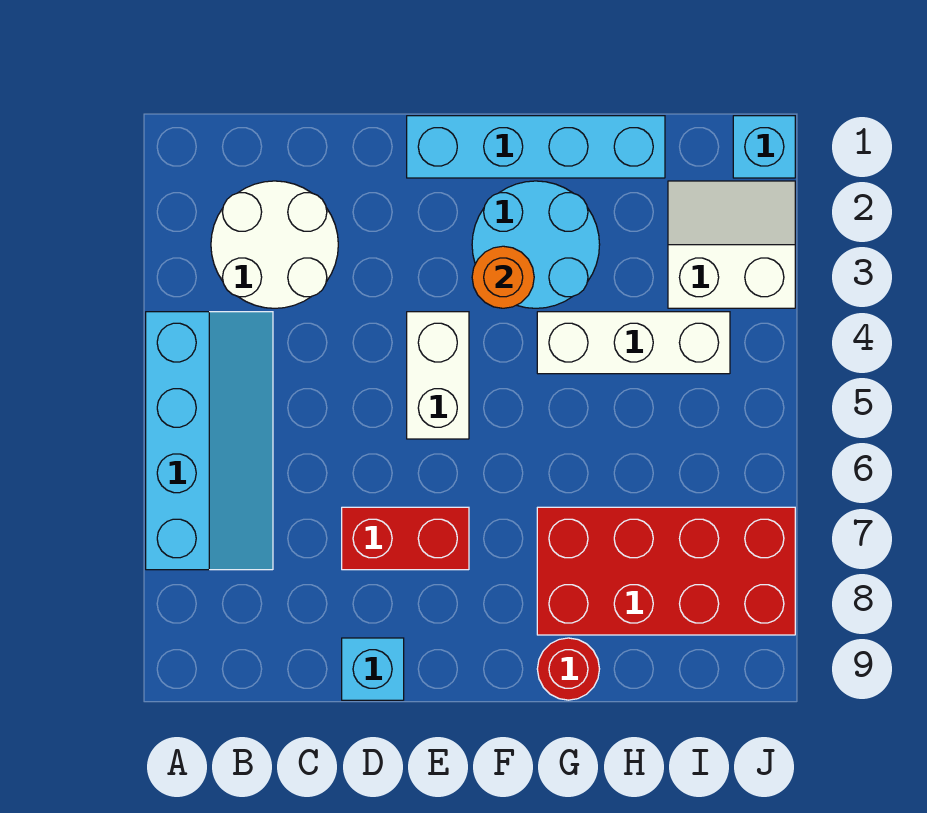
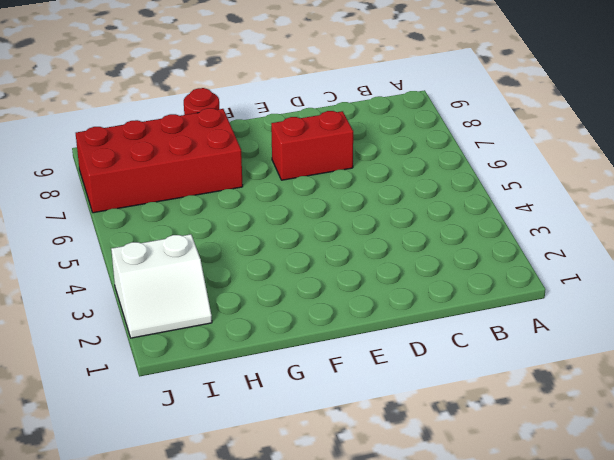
none -> cyan slope A4:B7 level 1 top A
none -> white round brick B2:C3 level 1
none -> cyan brick D9 level 1

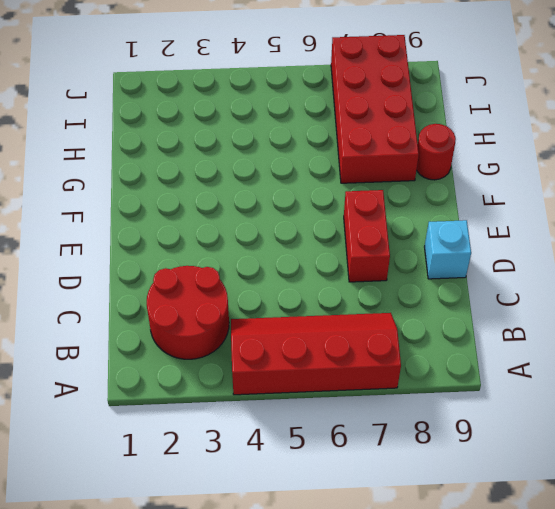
red slope A4:B7 level 1 top A -> cyan slope A4:B7 level 1 top A
red round brick B2:C3 level 1 -> white round brick B2:C3 level 1
none -> cyan brick E1:H1 level 1
none -> white brick E4:E5 level 1
none -> cyan round brick F2:G3 level 1

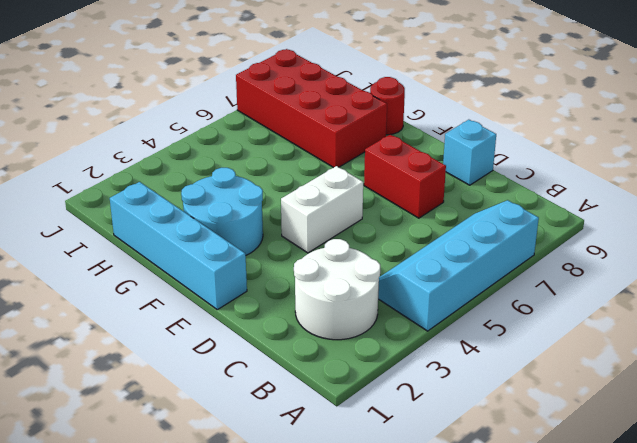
none -> white brick G4:I4 level 1
none -> white slope I2:J3 level 1 top 3
none -> cyan brick J1 level 1

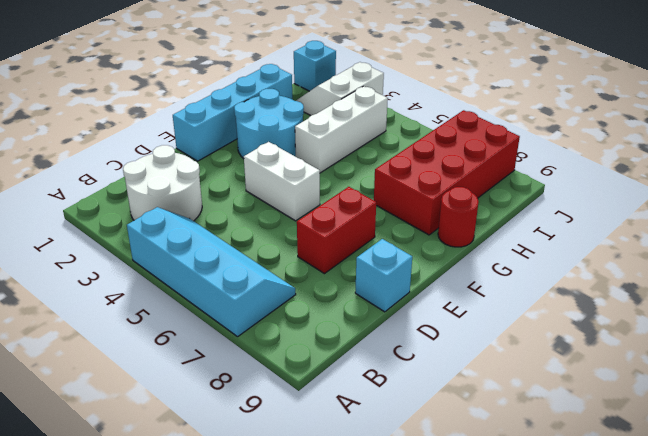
none -> orange round brick F3 level 2

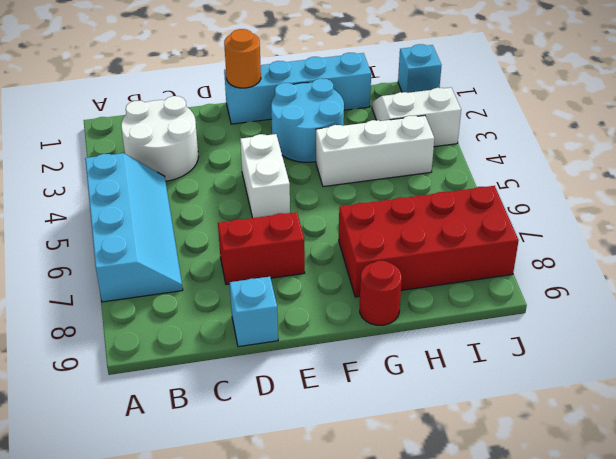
orange round brick E1 level 2 -> orange round brick F3 level 2

